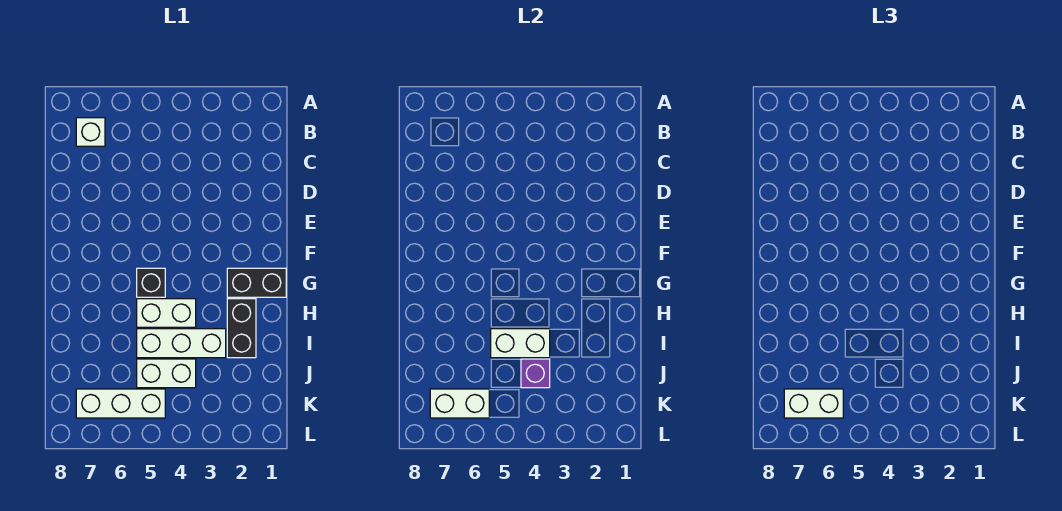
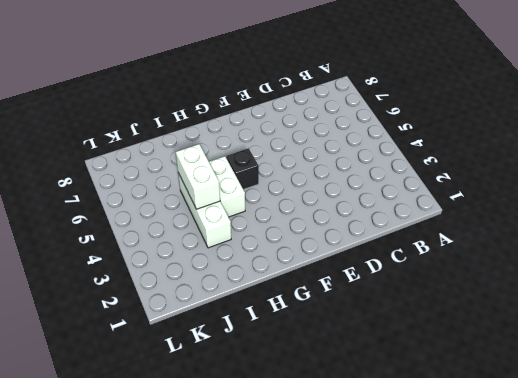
none -> white brick B7 level 1
none -> black brick G1:G2 level 1
none -> black brick H2:I2 level 1

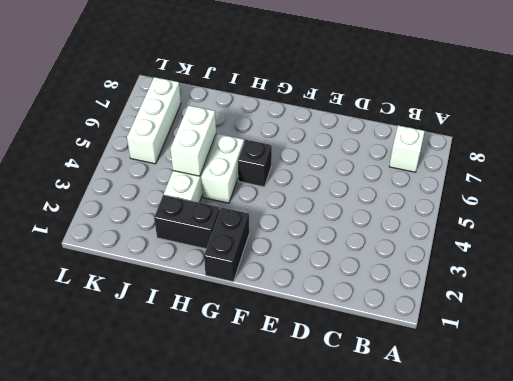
none -> white brick J4:J5 level 1
none -> purple brick J4 level 2
none -> white brick K6:K7 level 2

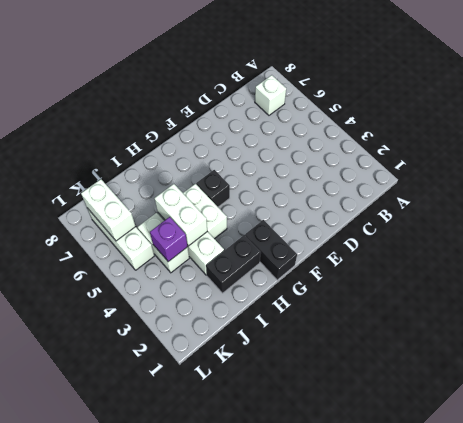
none -> white brick K6:K7 level 3

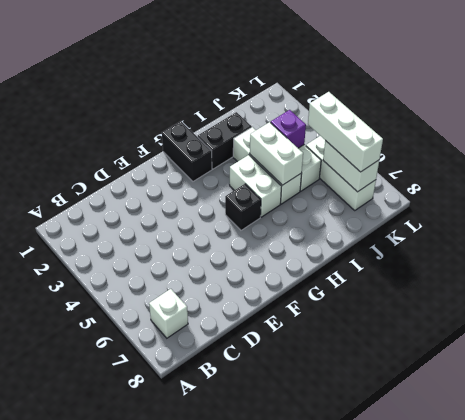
white brick K5:K7 level 3 -> white brick K6:K7 level 3

